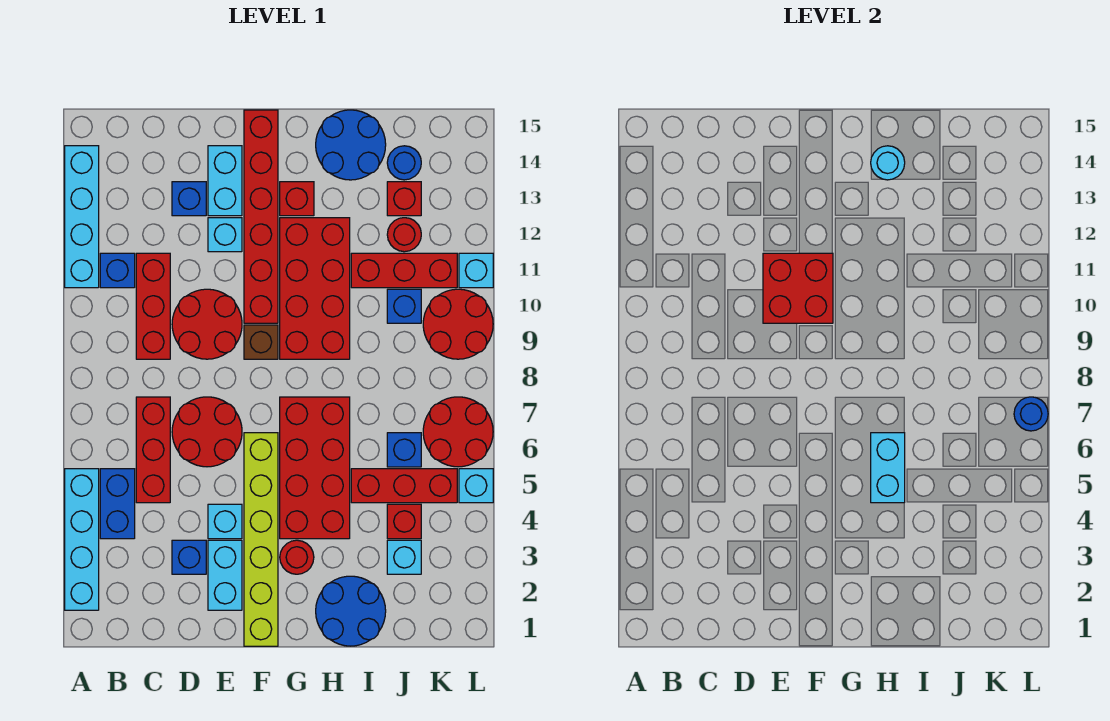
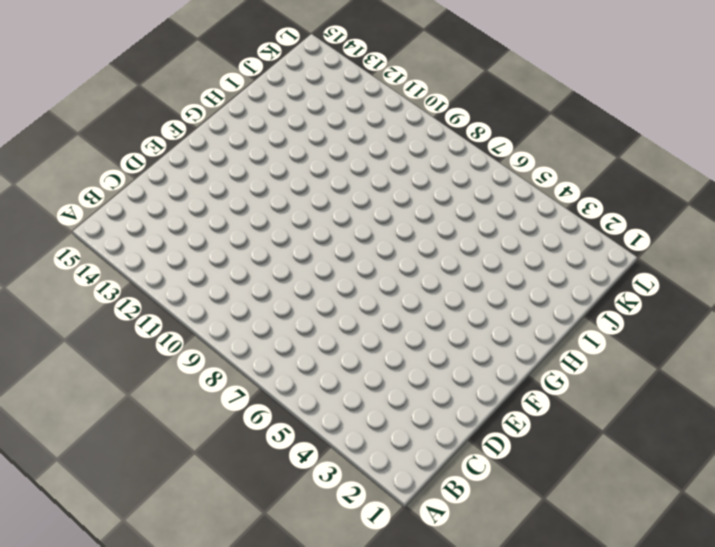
none -> cyan brick A2:A5 level 1
none -> cyan brick A11:A14 level 1
none -> blue brick B4:B5 level 1
none -> blue brick B11 level 1

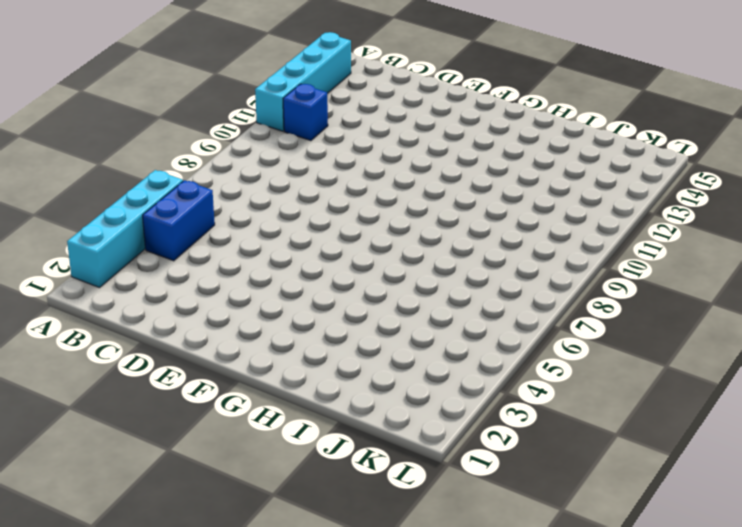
none -> red brick C5:C7 level 1
none -> red brick C9:C11 level 1
none -> blue brick D3 level 1
none -> red round brick D6:E7 level 1

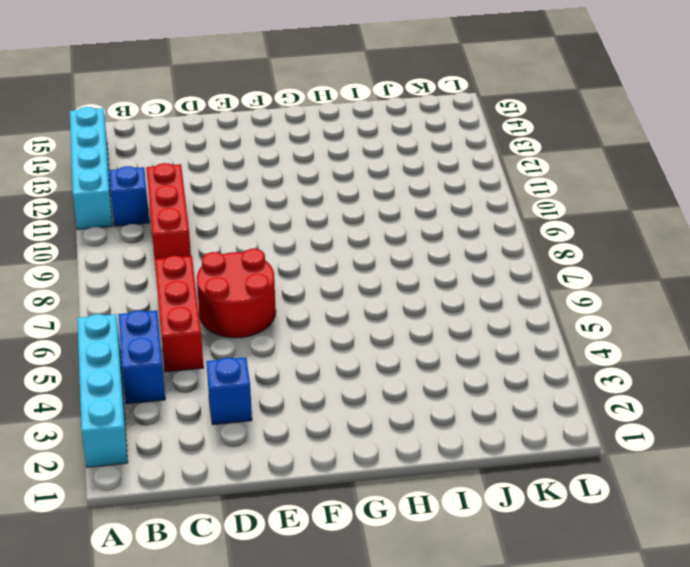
none -> red round brick D9:E10 level 1
none -> blue brick D13 level 1
none -> cyan brick E2:E3 level 1
none -> cyan brick E4 level 1

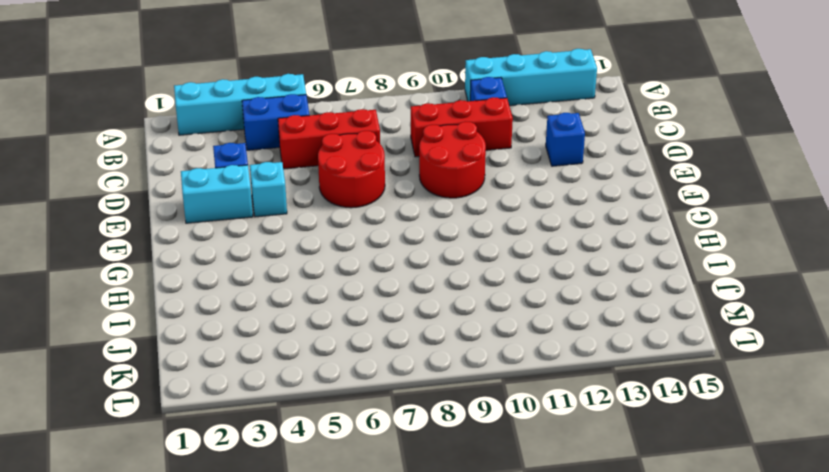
none -> cyan brick E12 level 1
none -> cyan brick E13:E14 level 1
none -> lime brick F1:F6 level 1
none -> brown brick F9 level 1

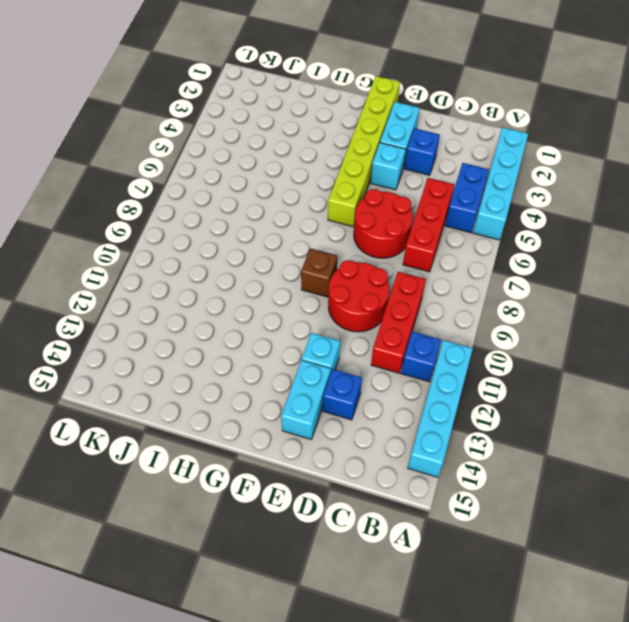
none -> red brick F10:F15 level 1
none -> red round brick G3 level 1
none -> red brick G4:H7 level 1
none -> red brick G9:H12 level 1

